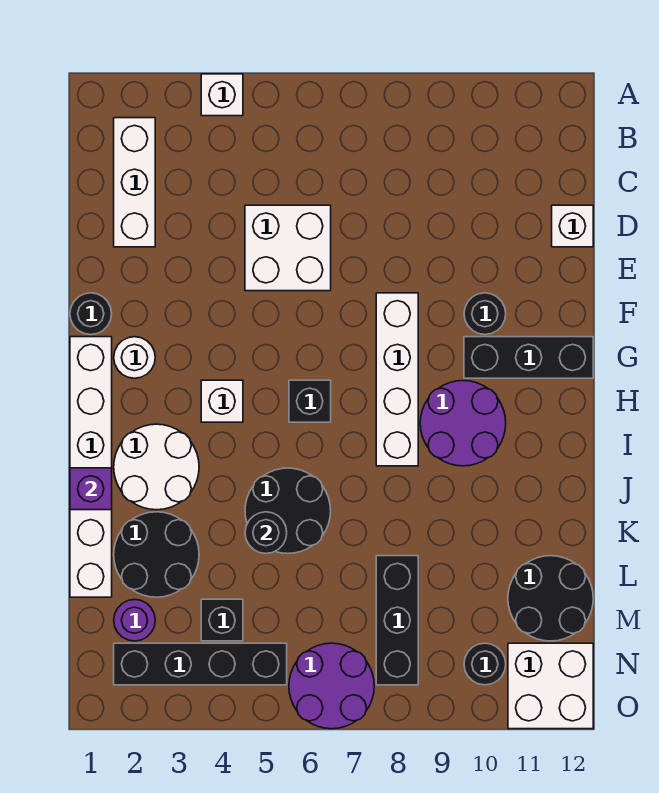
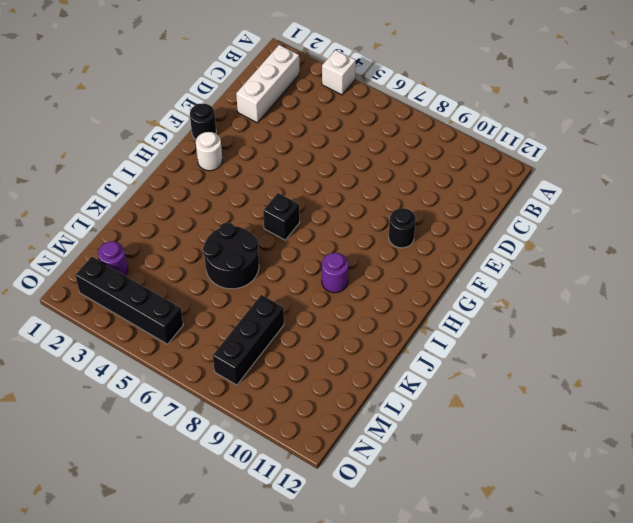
purple round brick I9 level 1 -> purple round brick H9:I10 level 1
none -> white brick D5:E6 level 1
none -> white brick D12 level 1
none -> white brick F8:I8 level 1

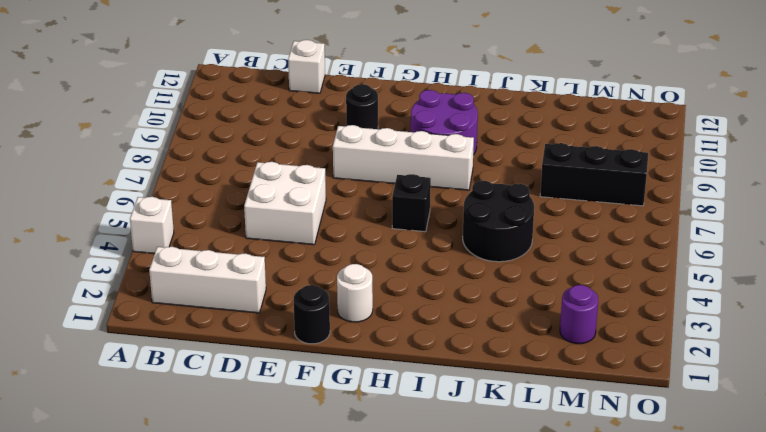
none -> white brick G1:L1 level 1
none -> black brick G10:G12 level 1
none -> white brick H4 level 1

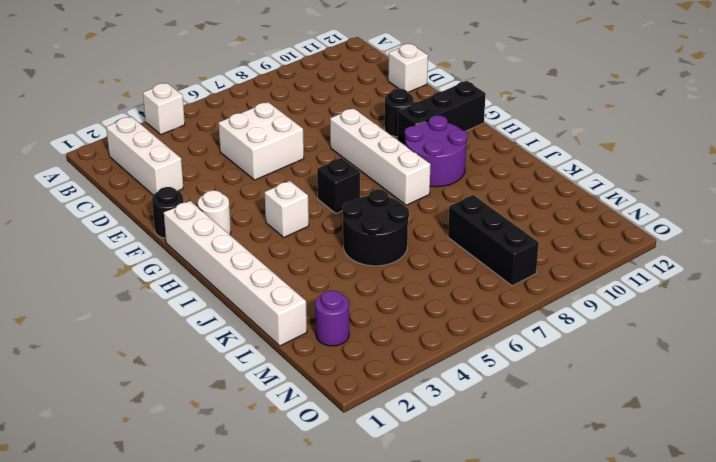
none -> white round brick I2:J3 level 1
none -> black round brick K2:L3 level 1
none -> black round brick L11:M12 level 1

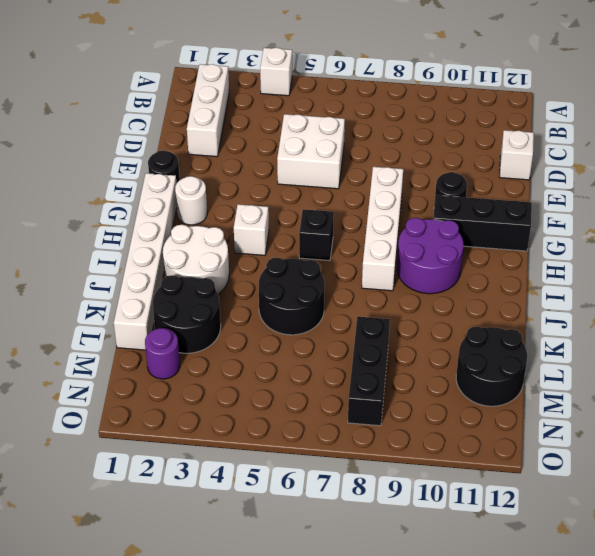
none -> black brick M4 level 1
none -> black brick N2:N5 level 1
none -> purple round brick N6:O7 level 1

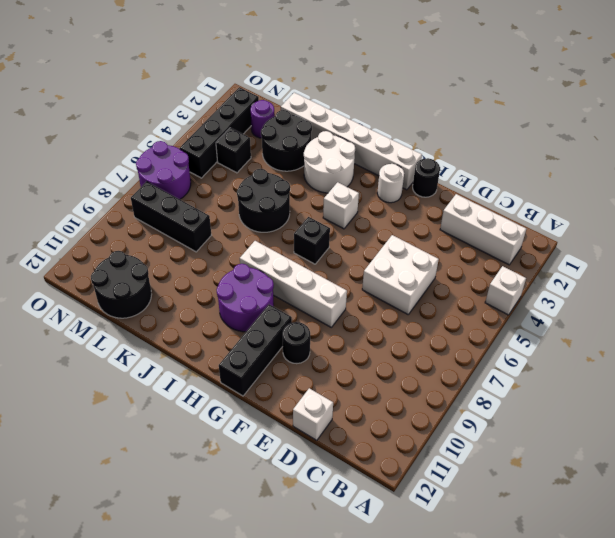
none -> black round brick N10 level 1
none -> white brick N11:O12 level 1
none -> purple brick J1 level 2

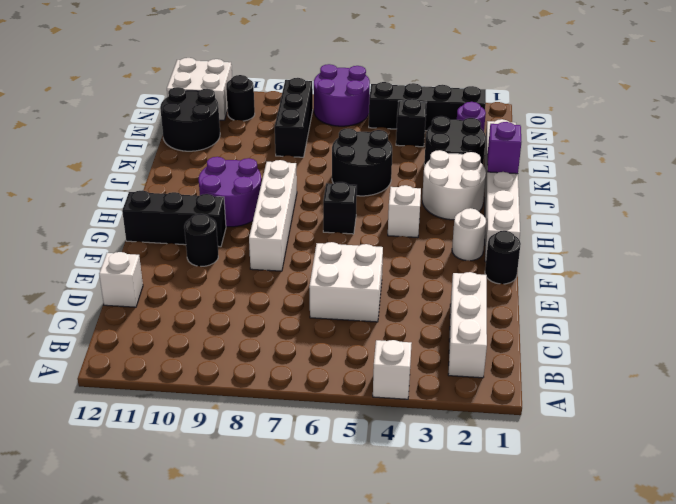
none -> black round brick K5 level 2

